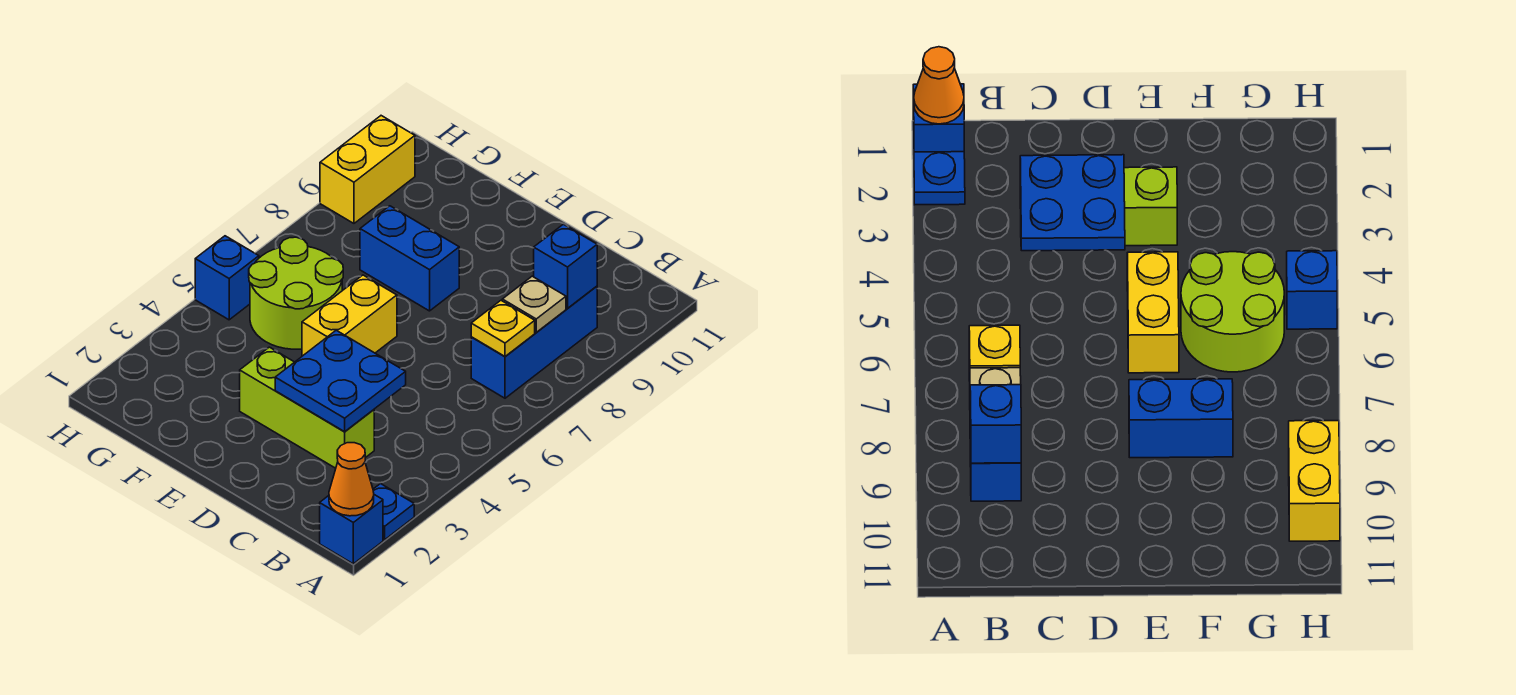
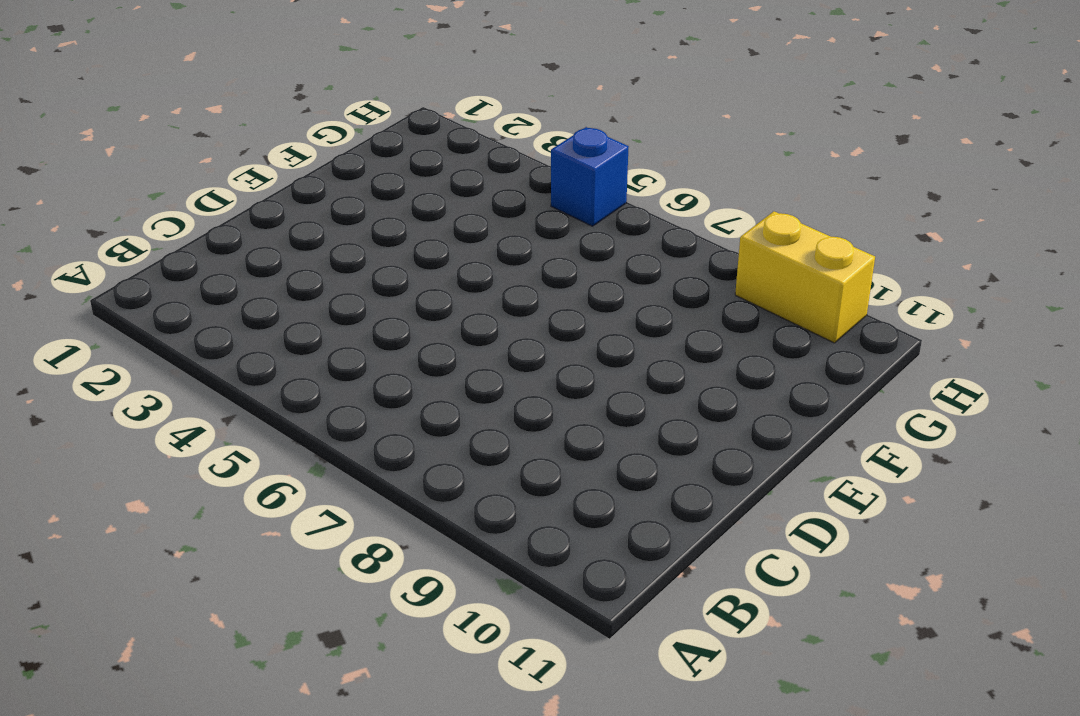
none -> blue brick A1 level 1
none -> blue plate A2 level 1
none -> blue brick B7:B9 level 1

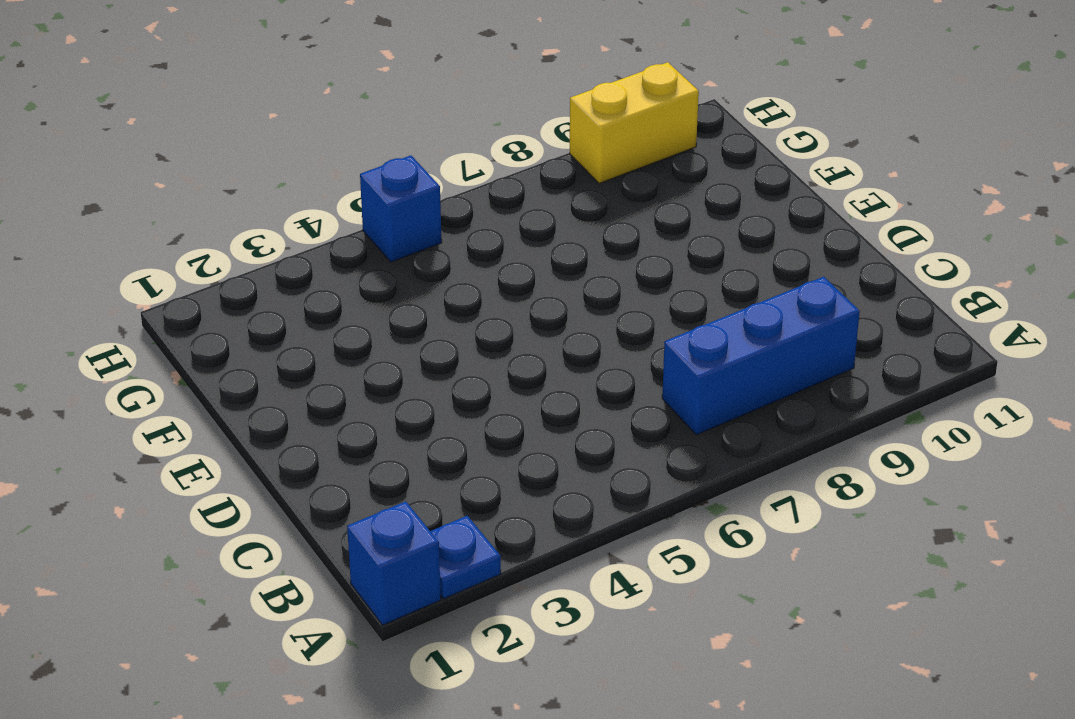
none -> lime brick C3:E3 level 1
none -> yellow brick E5:E6 level 1
none -> blue brick E8:F8 level 1

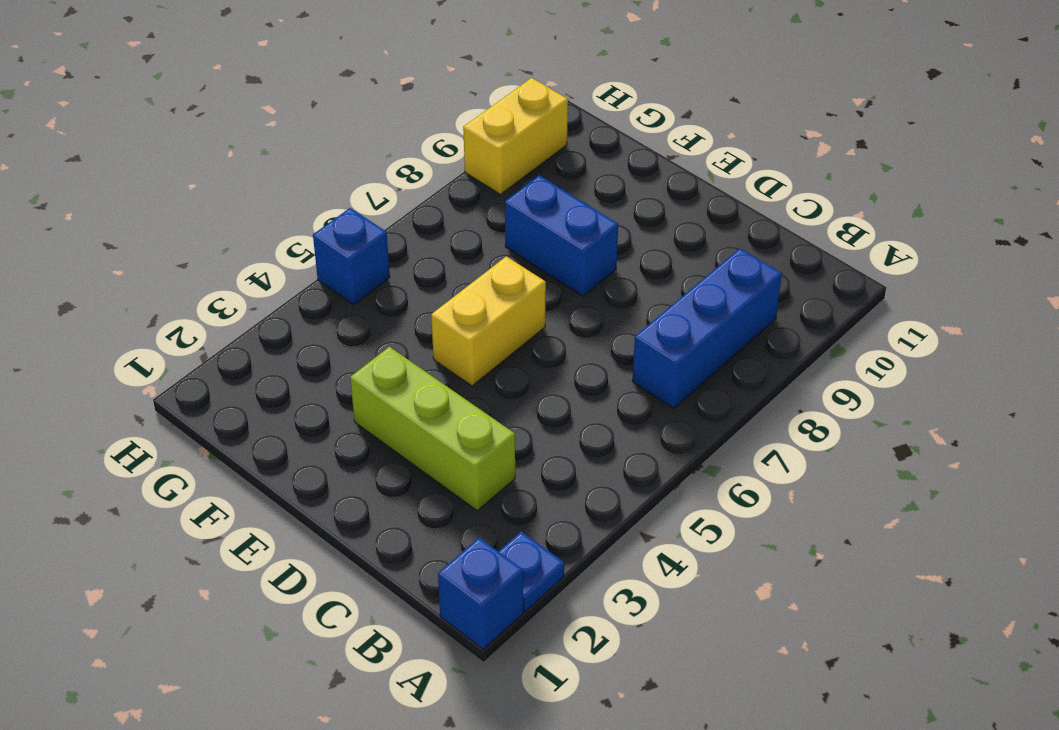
none -> lime round brick F5:G6 level 1
none -> orange cone A1 level 2
none -> yellow plate B7 level 2

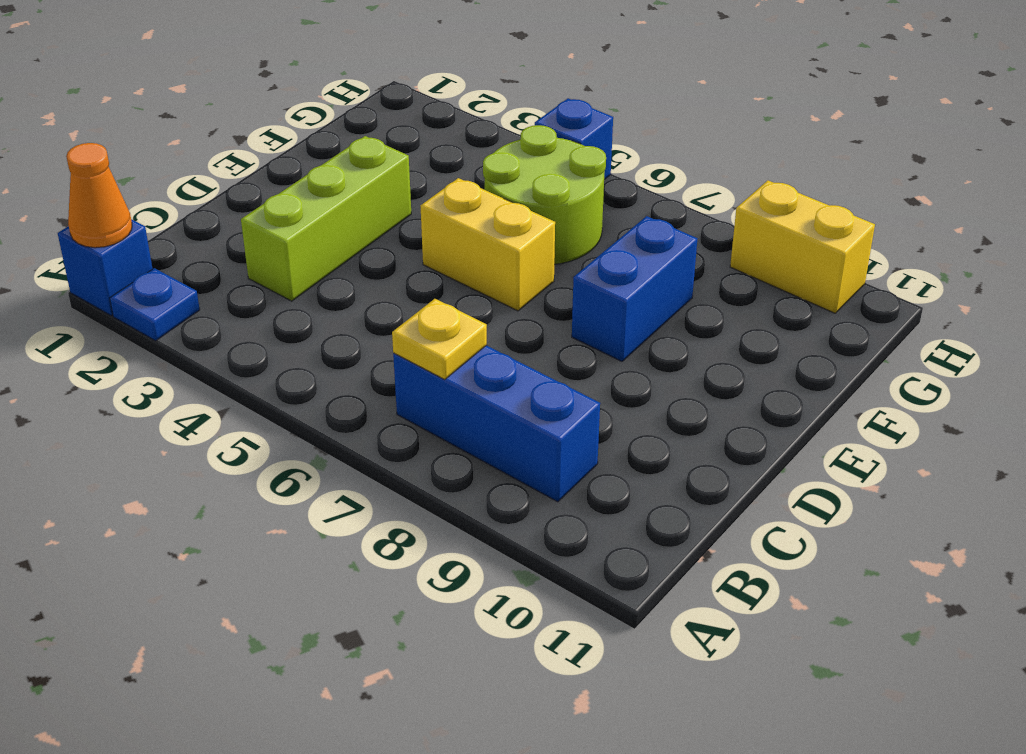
none -> tan plate B8 level 2
none -> blue brick B9 level 2
none -> blue plate C3:D4 level 2

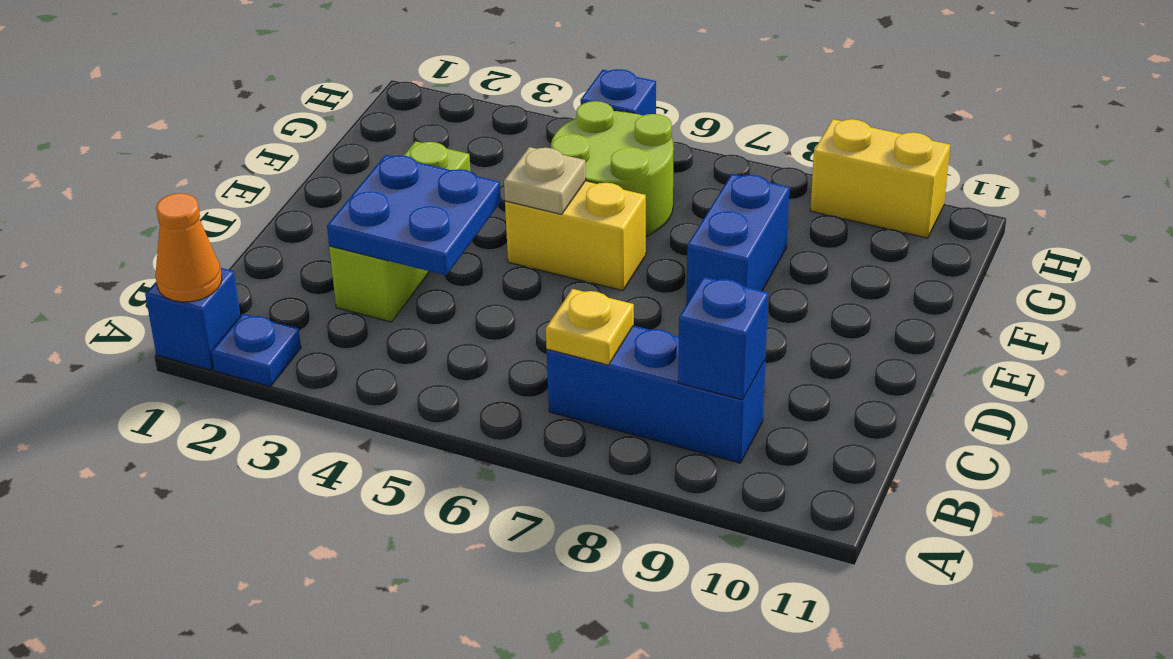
tan plate E5 level 2 -> tan plate B8 level 2

